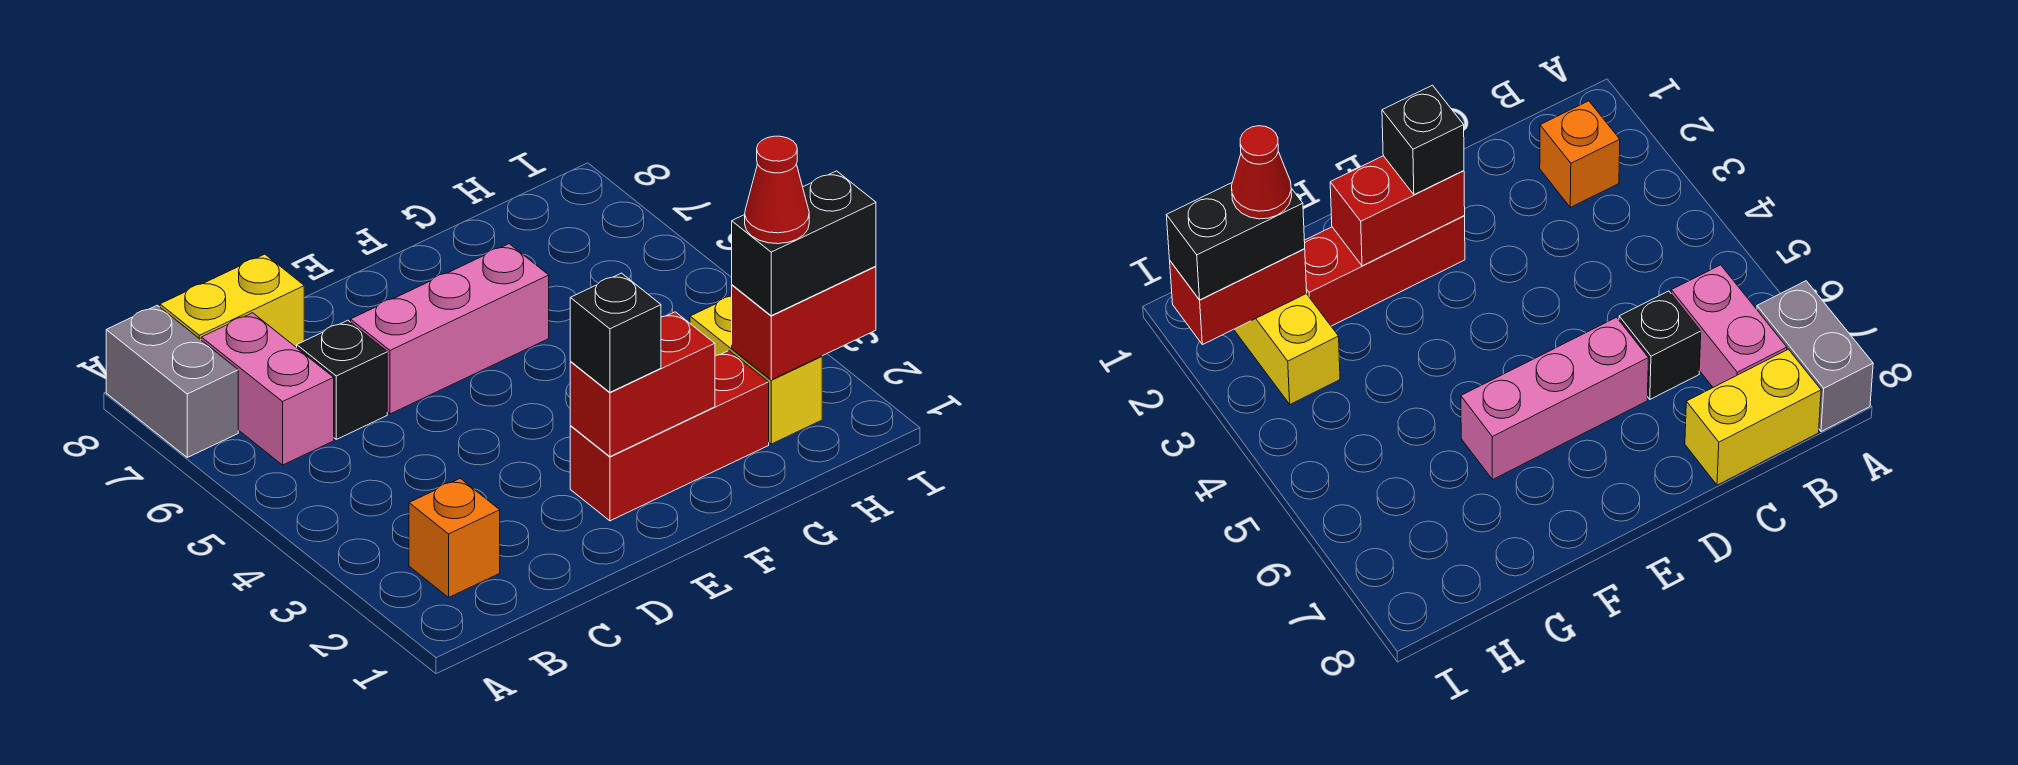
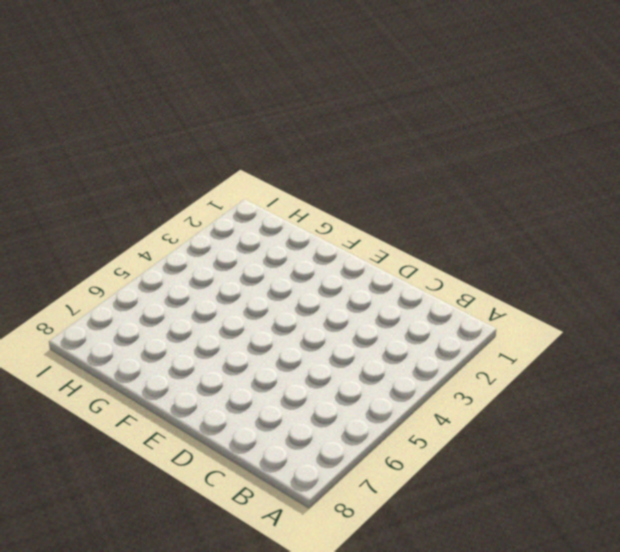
none -> grey brick A7:A8 level 1
none -> orange brick B2 level 1
none -> pink brick B6:B7 level 1

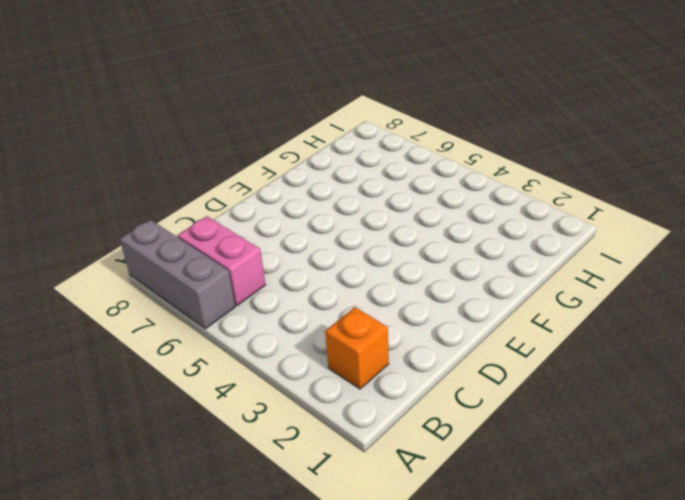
grey brick A6:A8 level 1 -> grey brick A7:A8 level 1
none -> yellow brick B8:C8 level 1
none -> black brick C6 level 1
none -> pink brick D6:F6 level 1

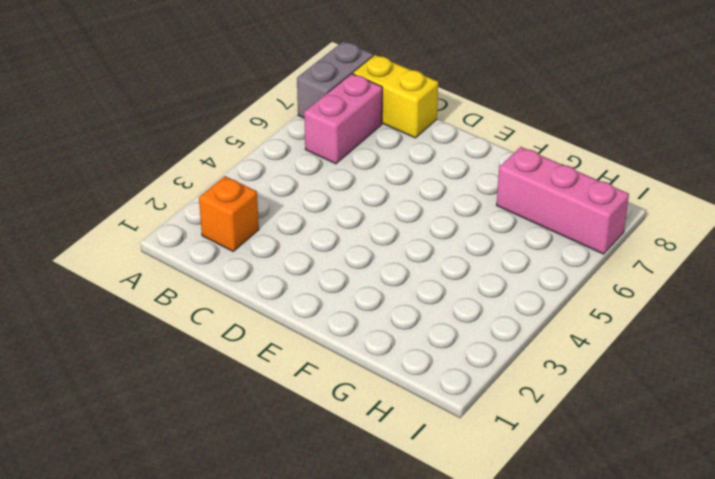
pink brick G7:I7 level 1 -> pink brick D6:F6 level 1
none -> black brick C6 level 1
none -> red brick E2:G2 level 1
none -> yellow brick H2:H3 level 1

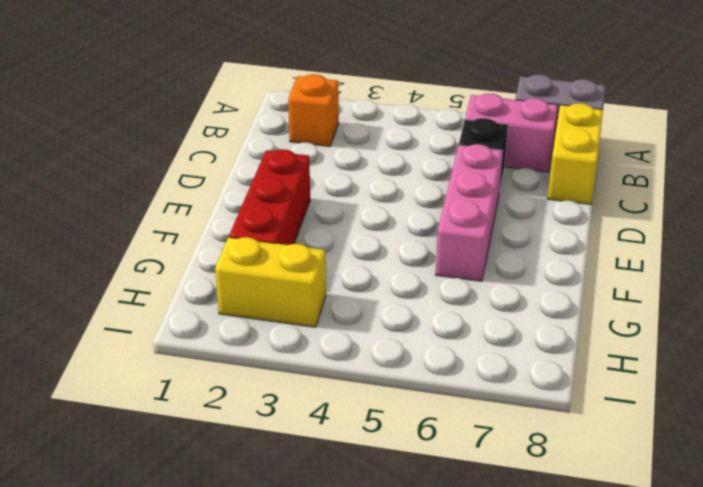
none -> red brick E2:F2 level 2
none -> red brick H2:I2 level 2
none -> black brick E2 level 3

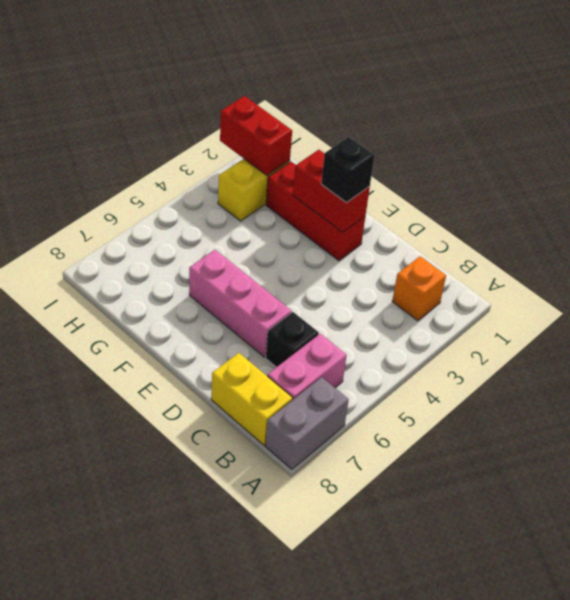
none -> black brick H2:I2 level 3
none -> red cone H2 level 4

